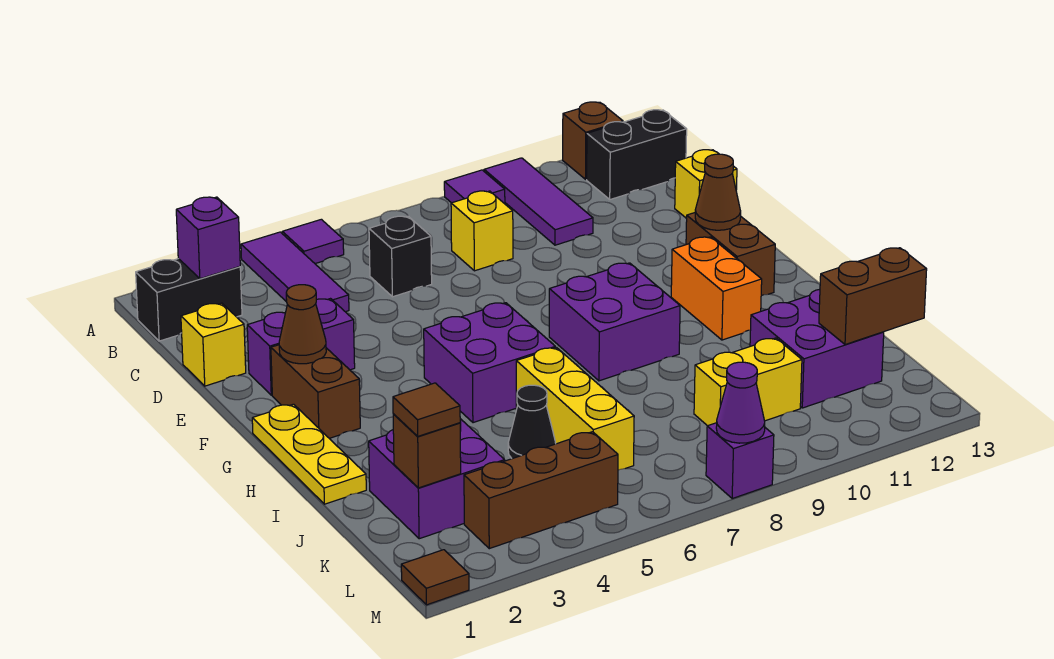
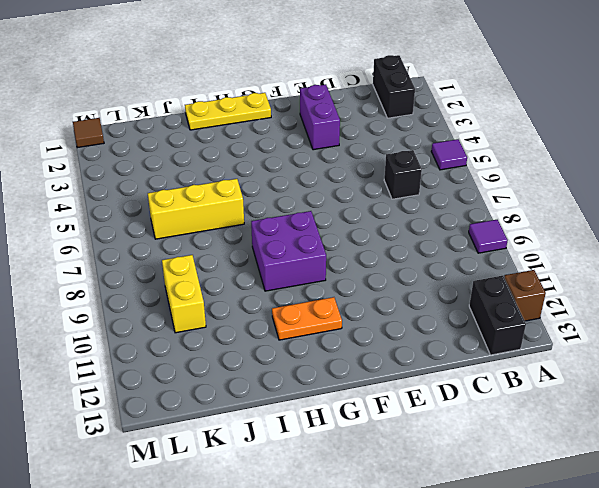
orange plate G11:H11 level 1 -> orange brick G11:H11 level 1
none -> purple tile A4:C4 level 1
none -> purple tile A10:C10 level 1
none -> yellow brick C8 level 1
none -> yellow brick D1 level 1

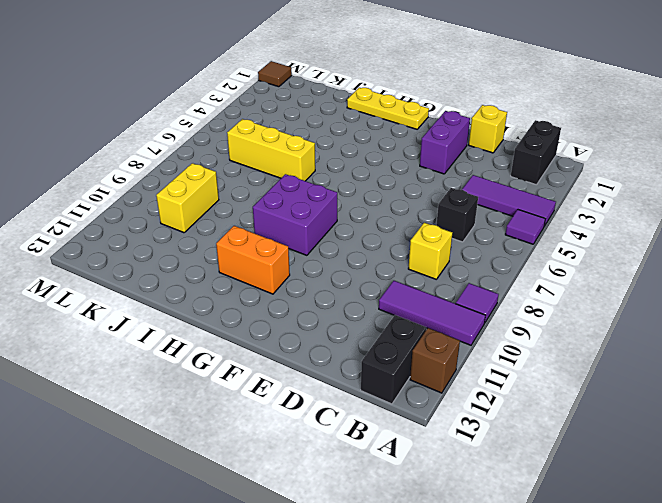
none -> yellow brick D13 level 1
none -> brown brick F2:G2 level 1
none -> brown brick F12:G12 level 1
none -> purple brick G5:H6 level 1

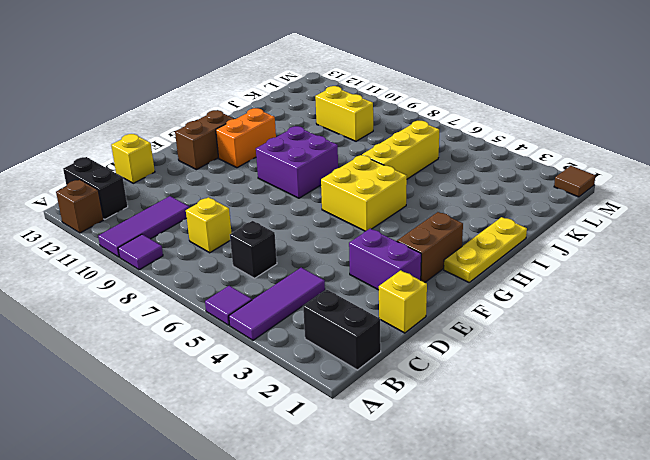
yellow brick G5:H6 level 1 -> purple brick G5:H6 level 1
none -> purple brick J2:K3 level 1
none -> black cone J5 level 1
none -> purple brick J11:K12 level 1
none -> brown brick L3:L5 level 1

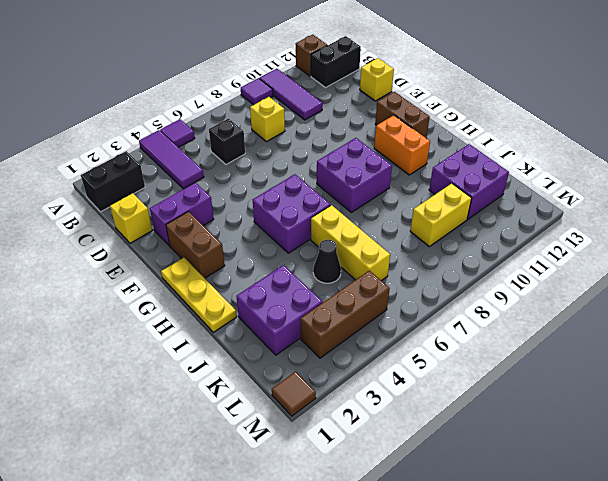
none -> purple brick M8 level 1
none -> purple brick B2 level 2
none -> brown cone F2 level 2
none -> brown cone F12 level 2

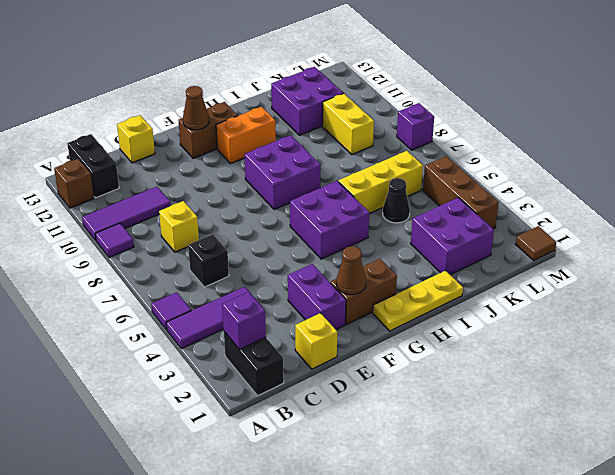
none -> brown brick K2 level 2
none -> brown brick K12:K13 level 2
none -> purple cone M8 level 2
none -> brown tile K2 level 3

